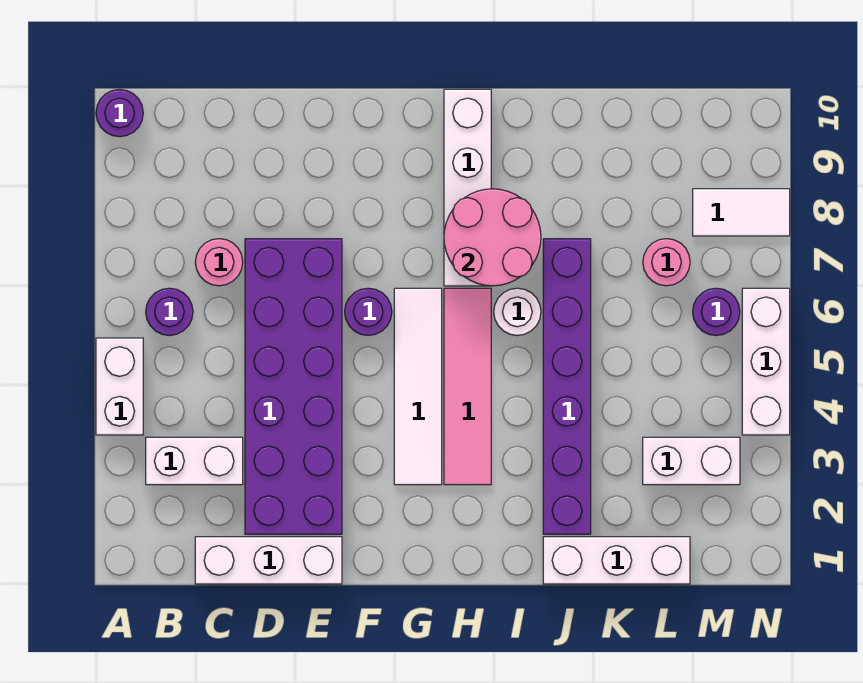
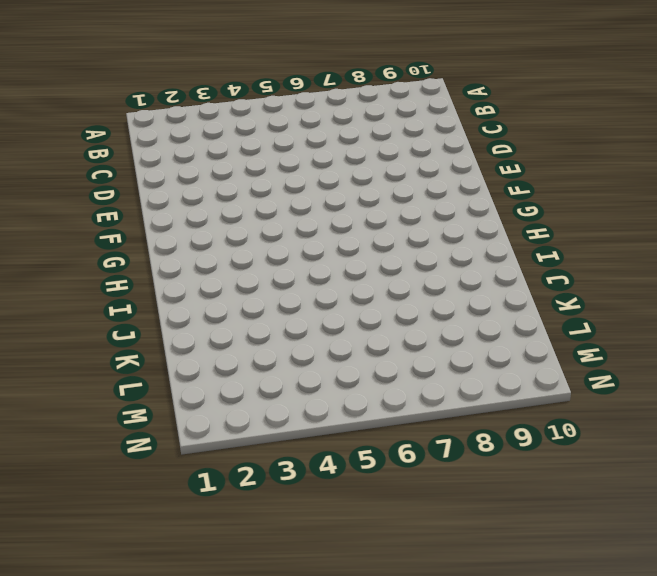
none -> white brick A4:A5 level 1
none -> purple round brick A10 level 1
none -> white brick B3:C3 level 1

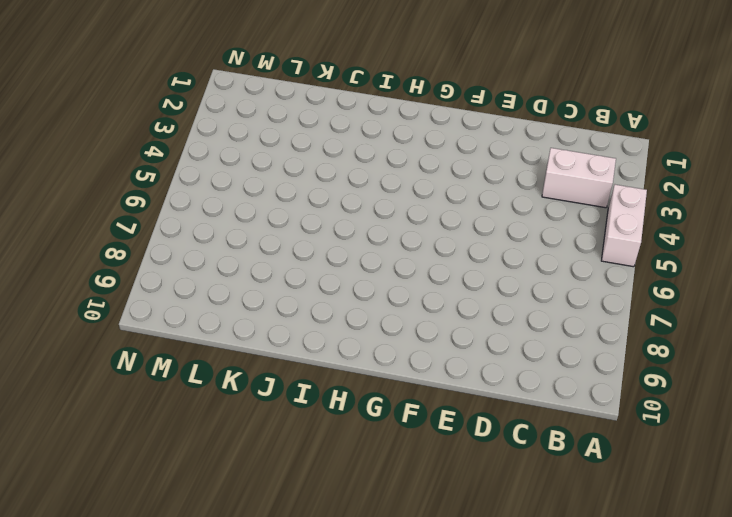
none -> purple round brick A10 level 1
none -> purple round brick B6 level 1
none -> white brick C1:E1 level 1

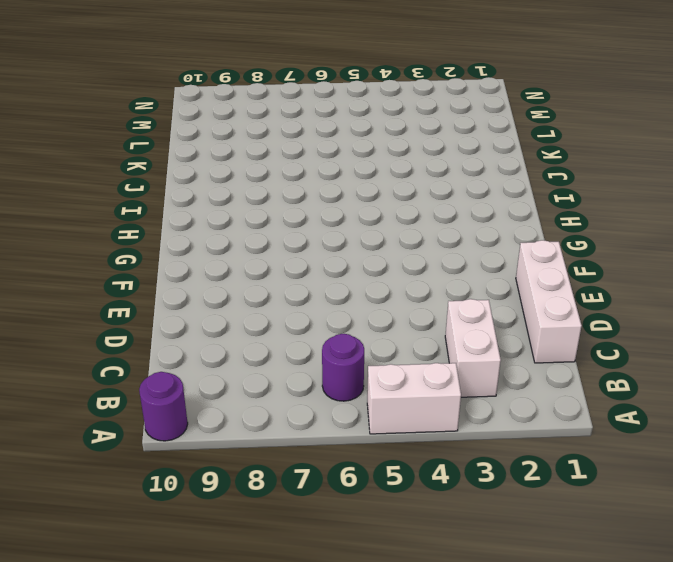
none -> pink round brick C7 level 1
none -> purple brick D2:E7 level 1
none -> purple round brick F6 level 1

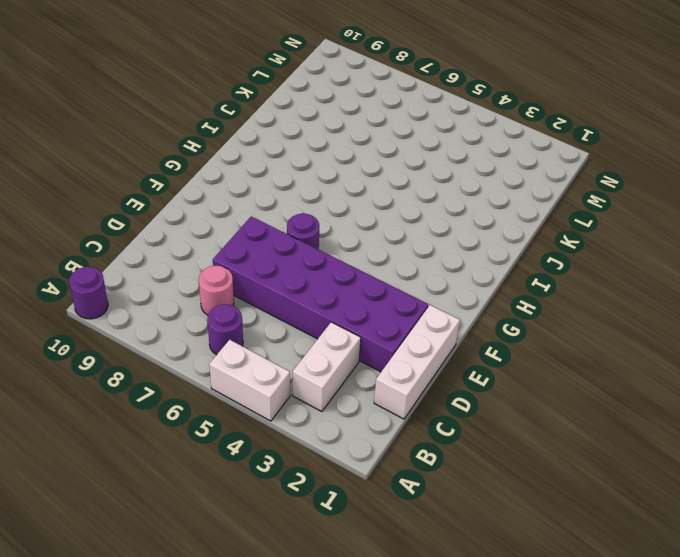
none -> white tile G3:G6 level 1
none -> pink tile H3:H6 level 1
none -> white brick H7:H10 level 1

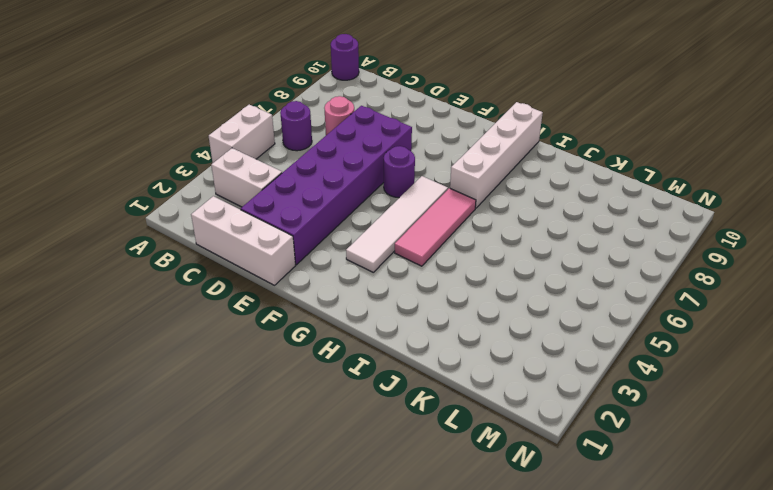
pink tile H4:H6 level 1 -> pink tile H3:H6 level 1
none -> white round brick I6 level 1
none -> white brick J1:L1 level 1
none -> purple brick J2:J7 level 1

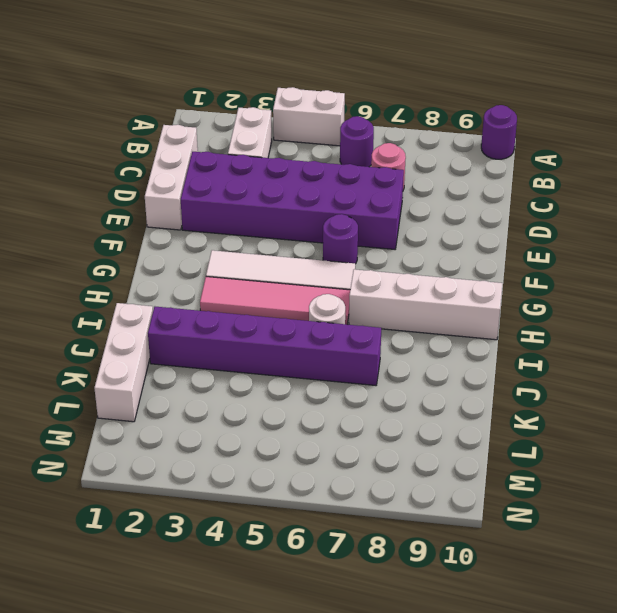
none -> white brick L3:M3 level 1
none -> pink round brick L7 level 1
none -> purple round brick M6 level 1

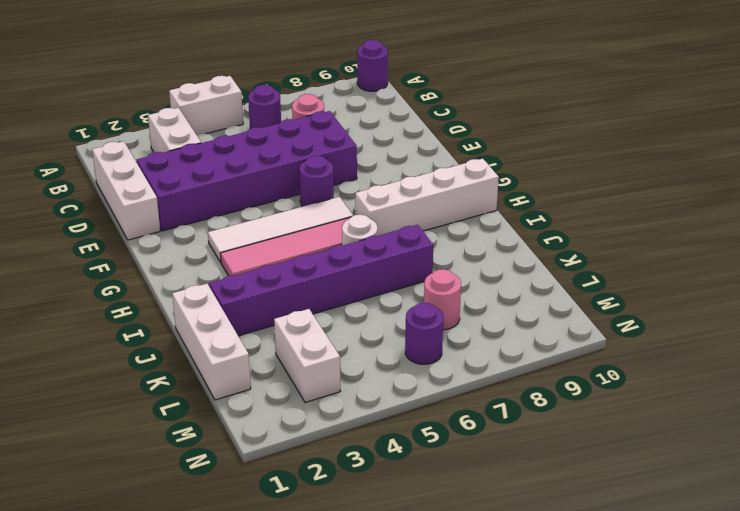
none -> white tile M8:N8 level 1
none -> white brick N4:N6 level 1
none -> pink round brick H7:I8 level 2

